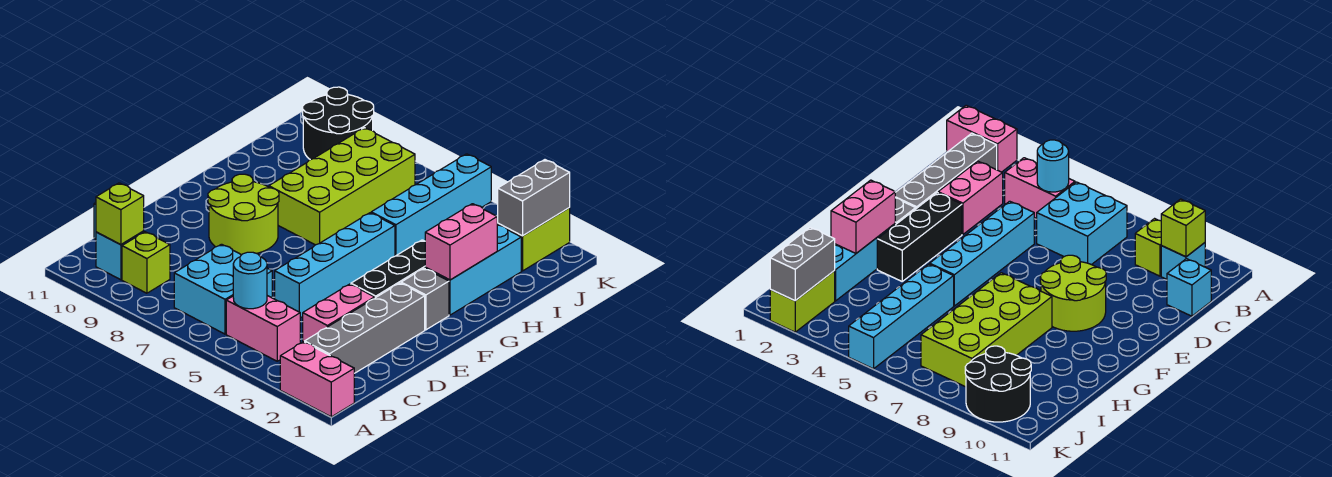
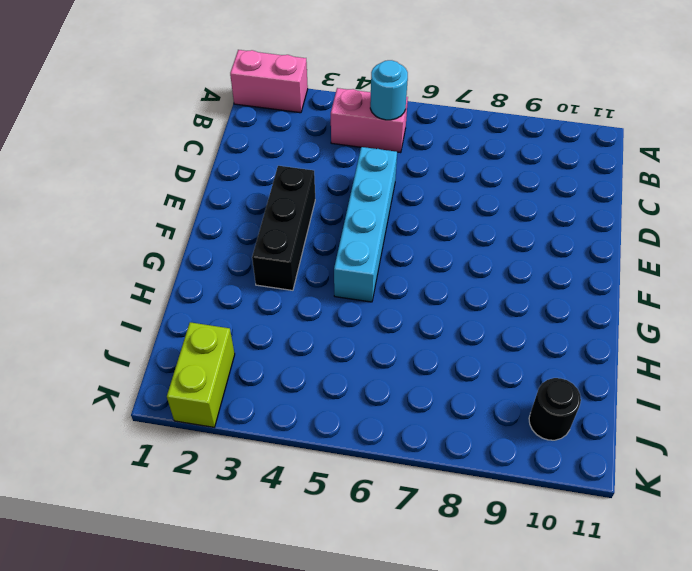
black round brick J10 level 1 -> black round brick J9:K10 level 1
none -> grey brick B2:E2 level 1
none -> cyan brick B6:C7 level 1
none -> lime brick B9 level 1

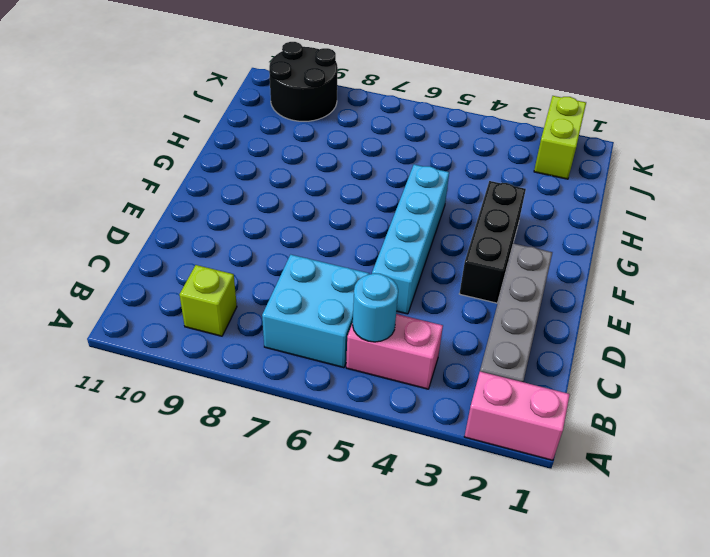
none -> cyan brick B10 level 1
none -> pink brick C3:D3 level 1
none -> cyan brick C11 level 1

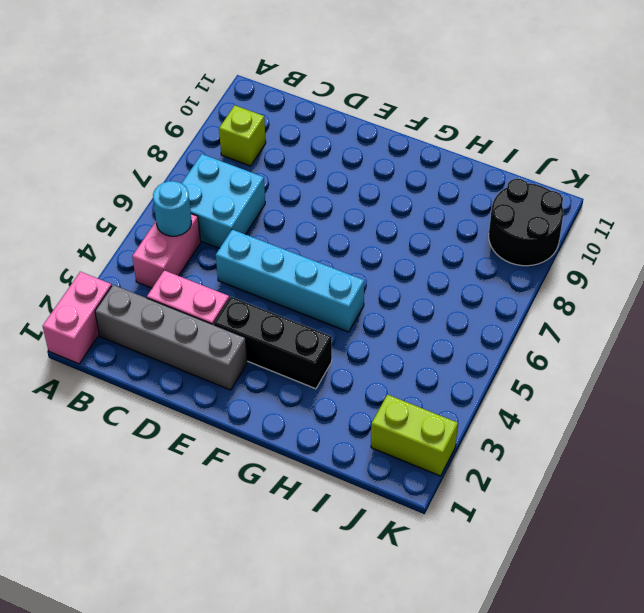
none -> cyan brick B10 level 1
none -> cyan brick C11 level 1
none -> lime round brick E8:F9 level 1

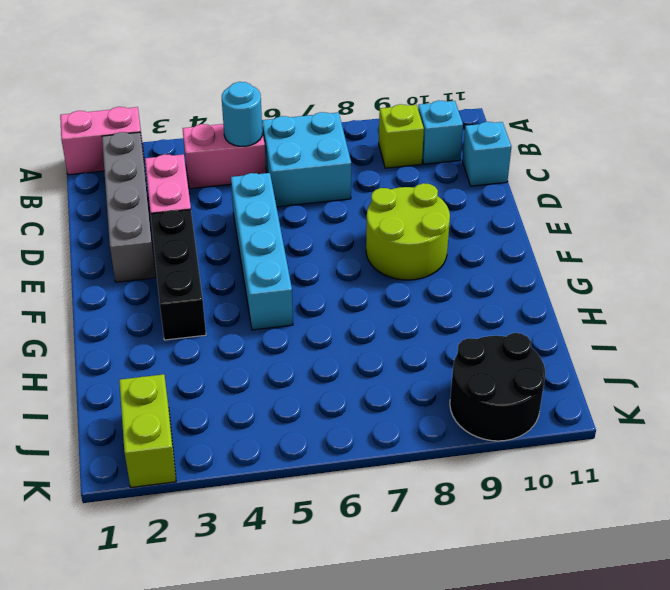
none -> grey brick F2 level 1
none -> cyan brick G2:I2 level 1
none -> lime brick G7:J8 level 1

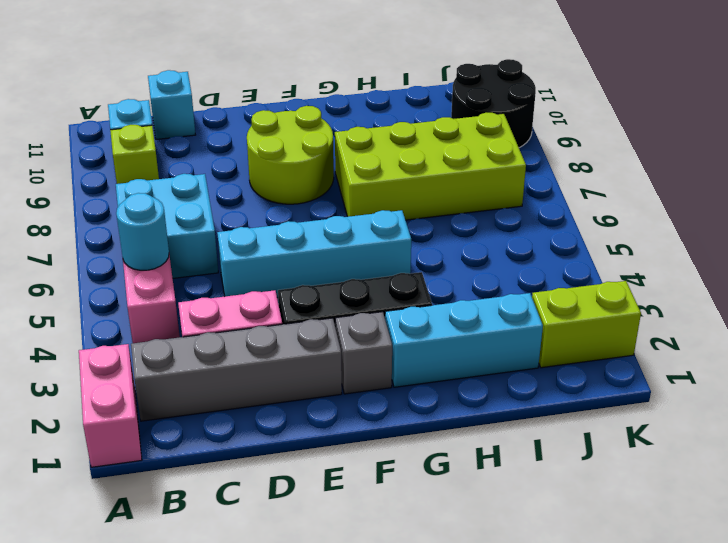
none -> cyan brick H5:K5 level 1
none -> lime brick B10 level 2
none -> pink brick G2:H2 level 2

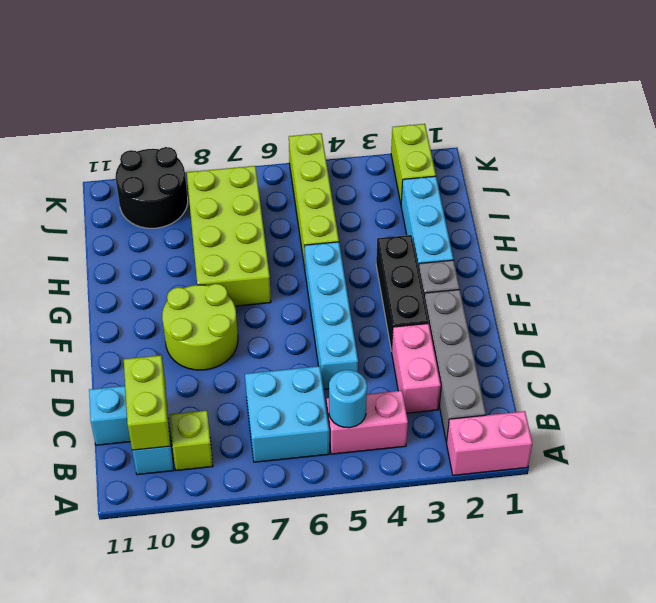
lime brick B10:C10 level 2 -> lime brick B10 level 2
lime brick H5:K5 level 1 -> cyan brick H5:K5 level 1
none -> pink brick G2:H2 level 2
none -> grey brick J2:K2 level 2

